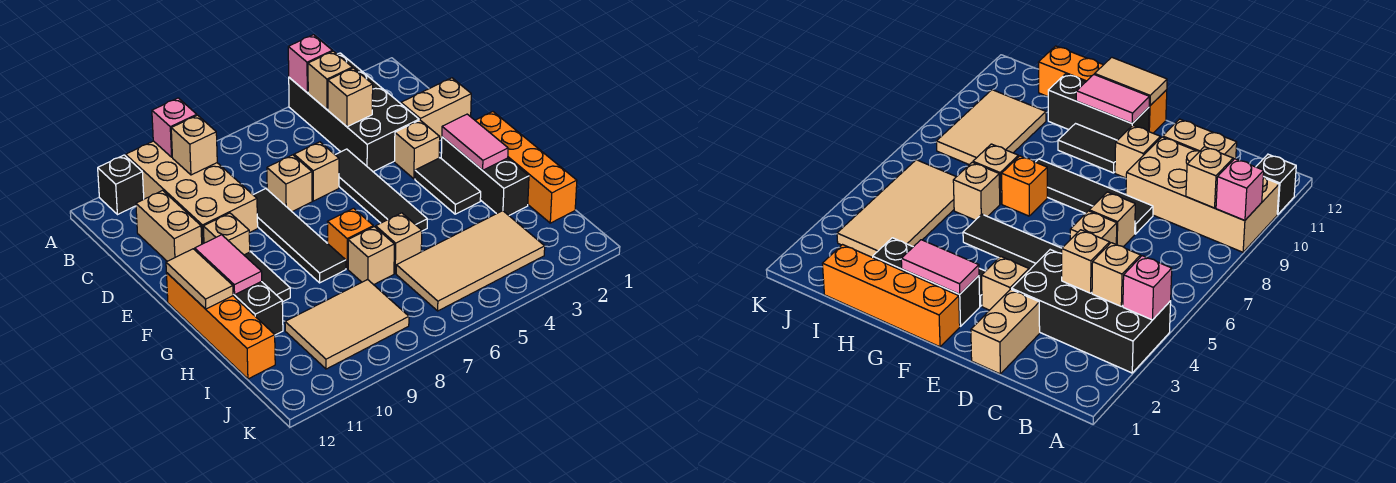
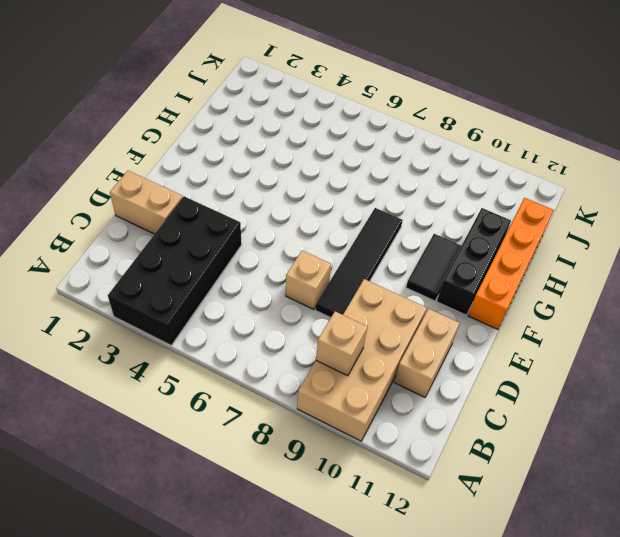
none -> black brick A11 level 1
none -> black tile D5:G5 level 1
none -> tan brick D6 level 1
none -> tan brick E3 level 1

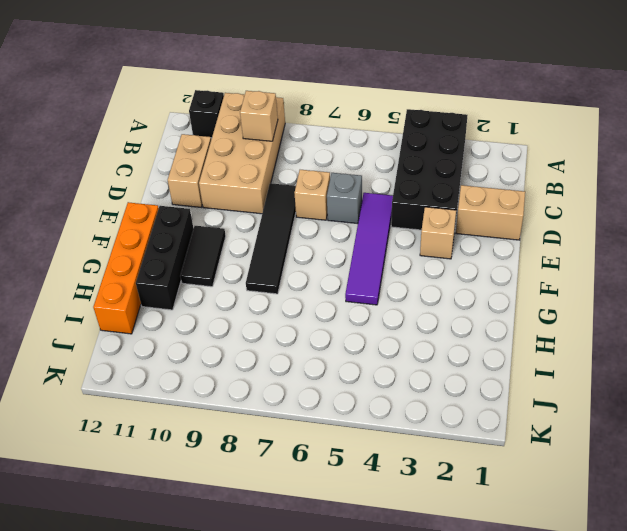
purple tile D5:G5 level 1 -> black tile D5:G5 level 1
grey brick D6 level 1 -> tan brick D6 level 1
none -> tan brick E10 level 1
none -> orange brick F1:I1 level 1
none -> black brick F2:H2 level 1
none -> black tile F3:G3 level 1

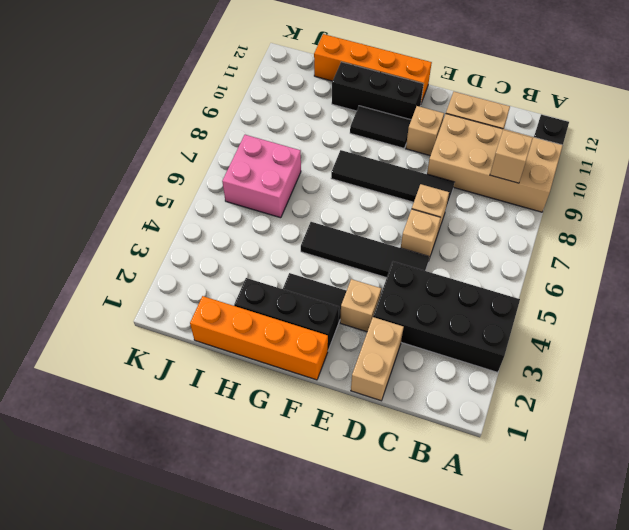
pink brick I6:J7 level 1 -> tan tile I3:J6 level 1
none -> orange brick G7 level 1
none -> tan brick H6 level 1
none -> tan brick H7 level 1
none -> tan tile I8:J10 level 1

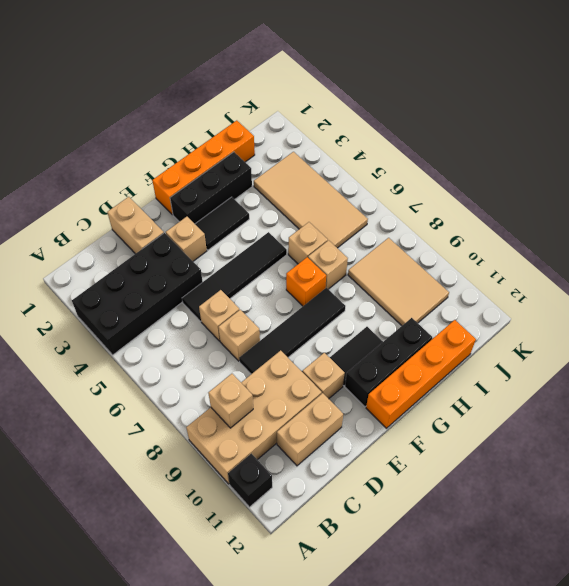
none -> pink brick A4 level 2
none -> pink brick A9 level 2
none -> tan brick B4 level 2
none -> tan brick C4 level 2

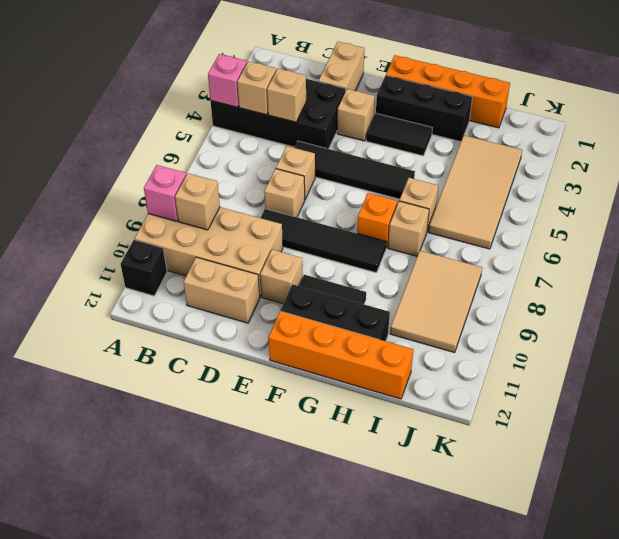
none -> pink tile F2:G2 level 2
none -> pink tile F11:G11 level 2
none -> tan tile F12:G12 level 2

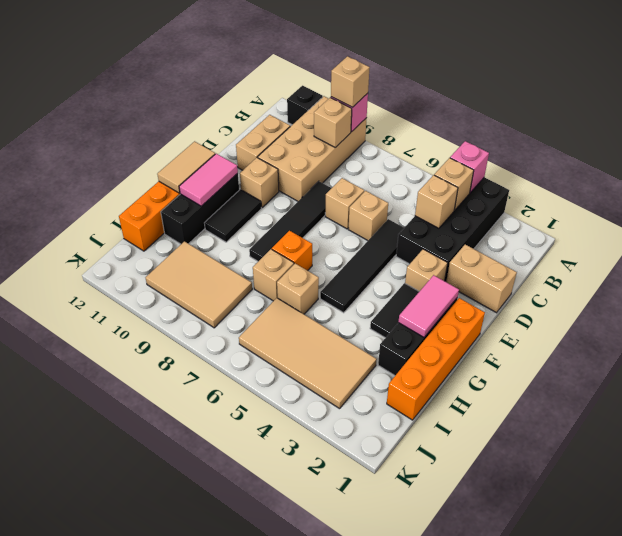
tan brick A9 level 3 -> none

